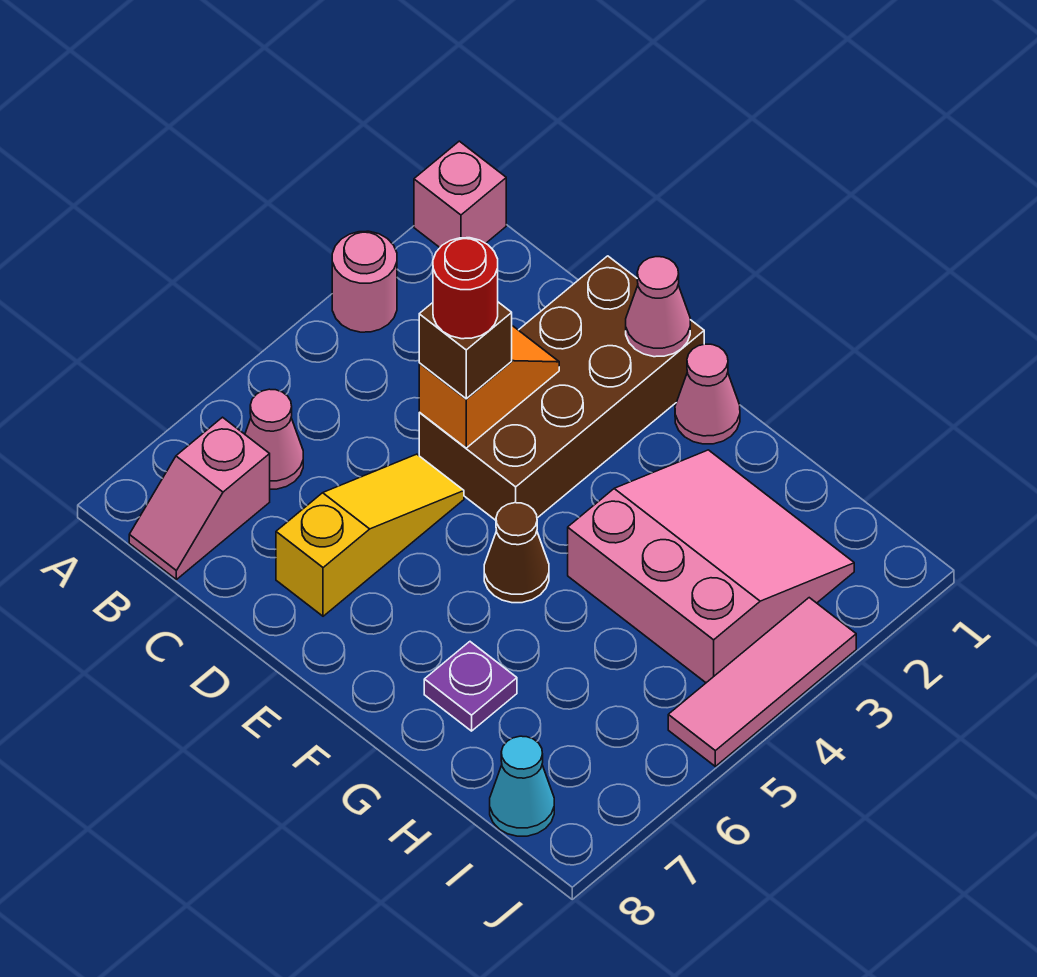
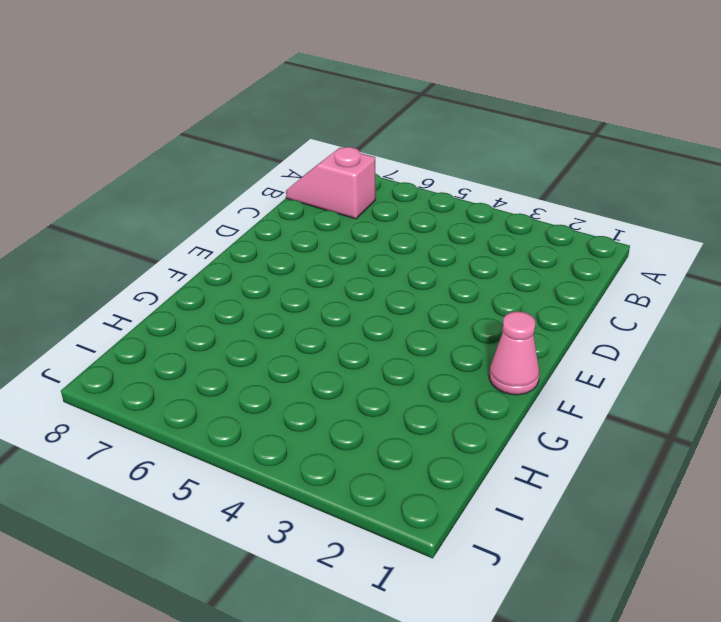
none -> pink brick A1 level 1
none -> pink round brick A3 level 1
none -> pink cone B6 level 1

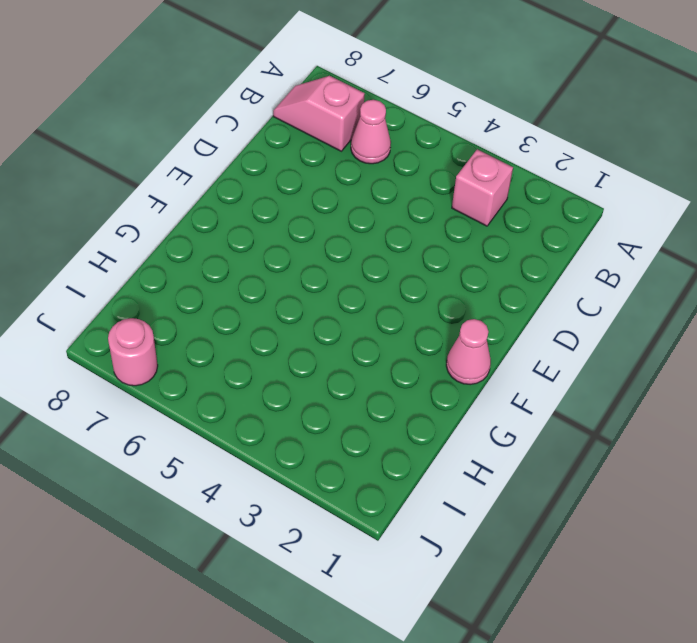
pink brick B3 level 1 -> pink brick A1 level 1
pink round brick J7 level 1 -> pink round brick A3 level 1
none -> brown brick D1:E4 level 1
none -> yellow slope D5:D7 level 1 top 7
none -> brown cone F5 level 1

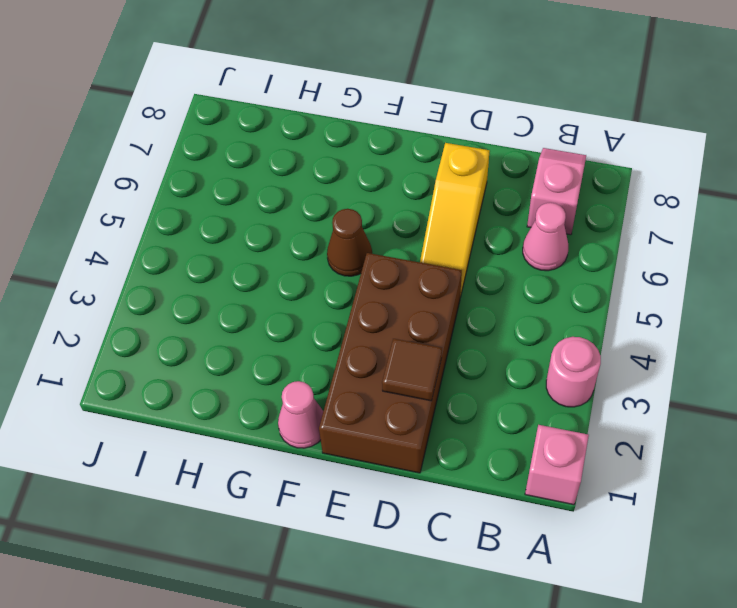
brown tile D2 level 2 -> none
none -> pink slope G2:I4 level 1 top 4
none -> purple plate G7 level 1
none -> cyan cone I8 level 1

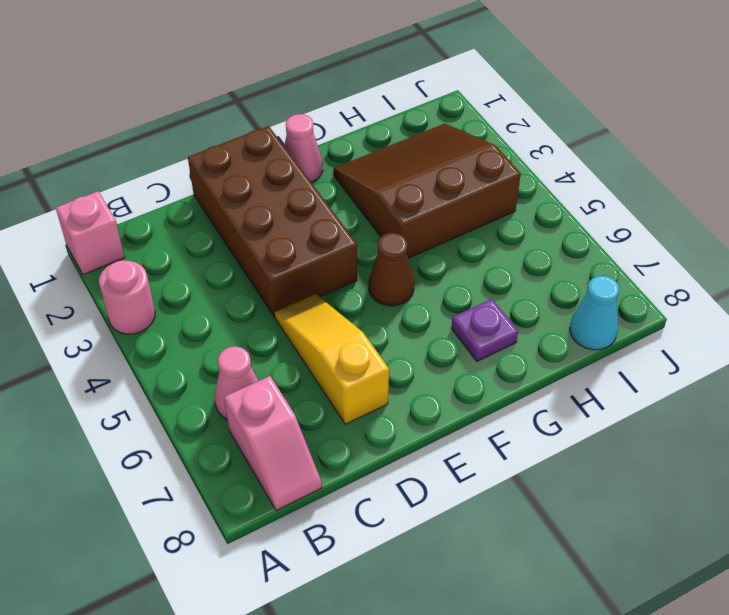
brown slope G2:I4 level 1 top 4 -> pink slope G2:I4 level 1 top 4
none -> pink tile J3:J5 level 1
none -> orange slope D3:D4 level 2 top 4
none -> pink cone E1 level 2

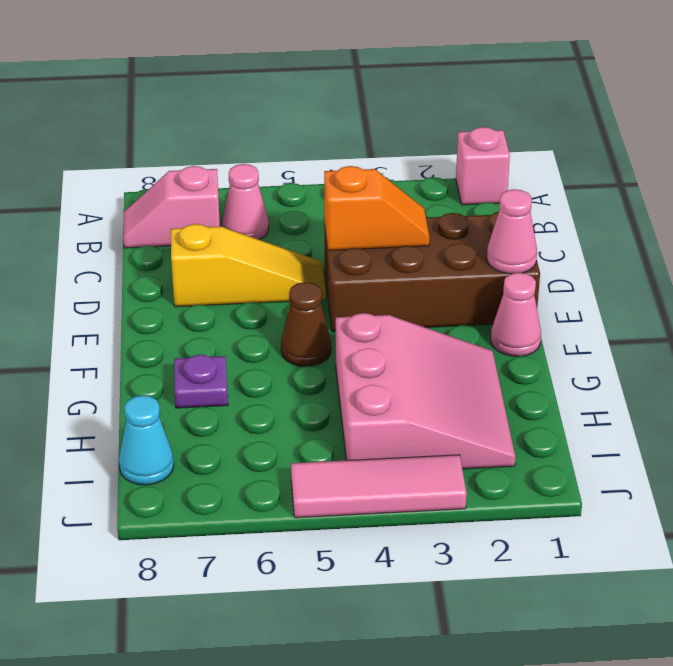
none -> pink round brick A3 level 1
none -> brown brick D4 level 3
none -> red round brick D4 level 4

